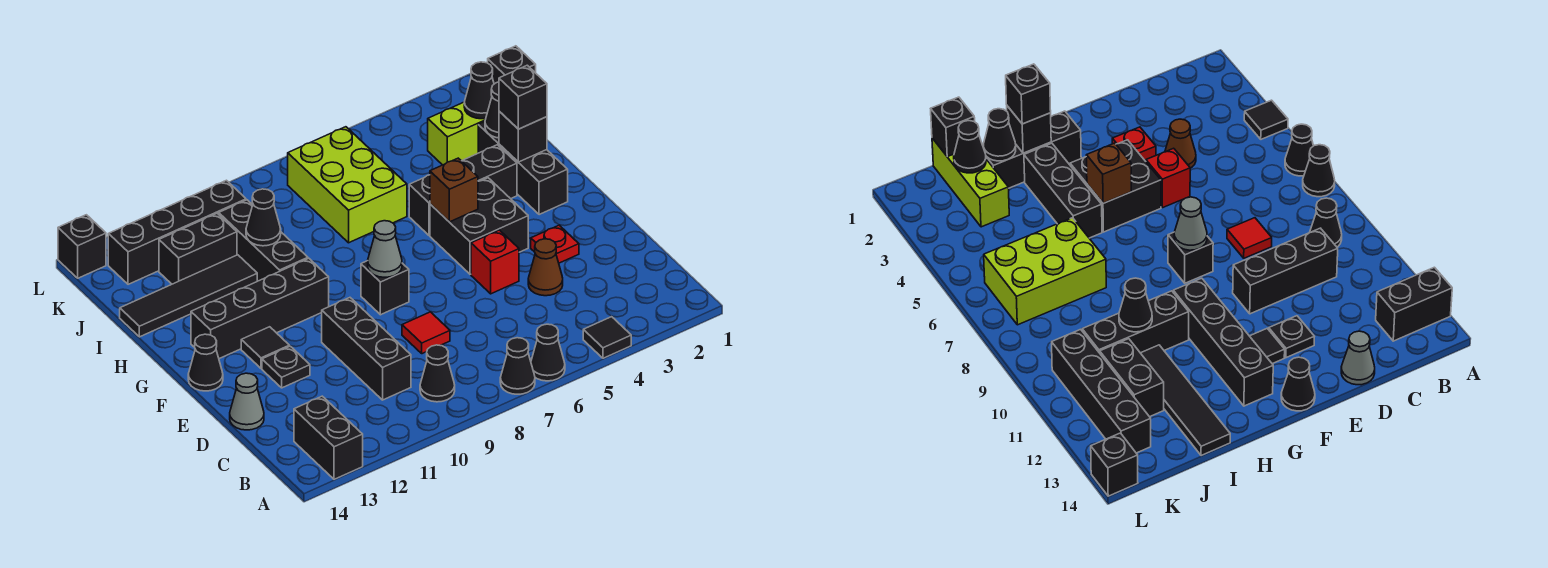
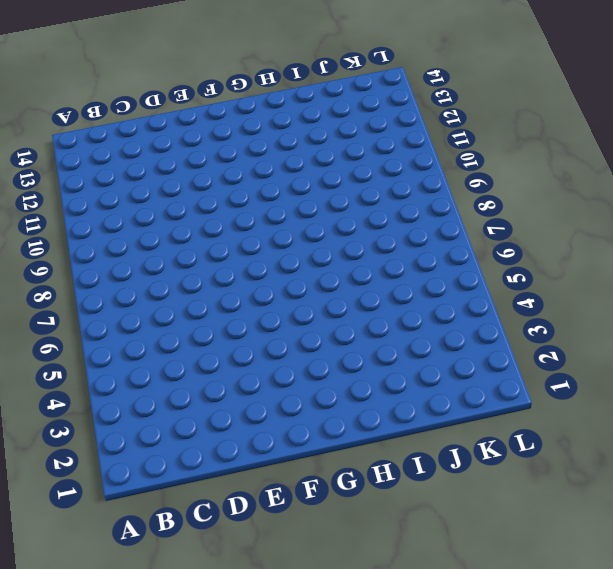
none -> black tile A4 level 1
none -> black cone A6 level 1
none -> black cone A7 level 1
none -> black brick A13:B13 level 1

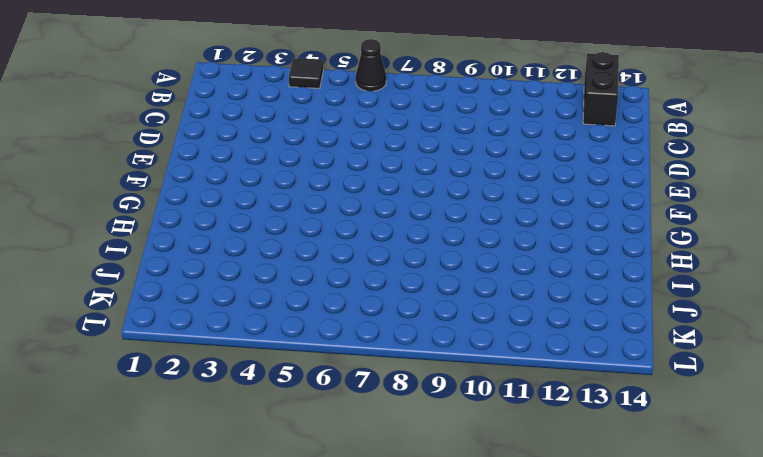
none -> black cone A7 level 1
none -> black cone B9 level 1
none -> black brick C10:E10 level 1
none -> brown cone D4 level 1

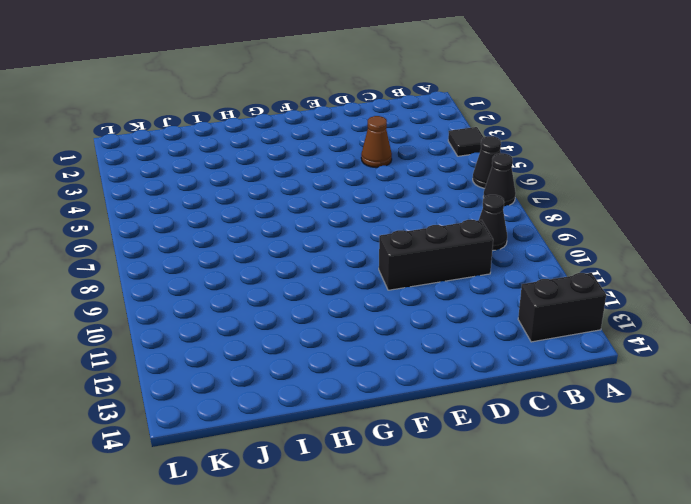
none -> red tile D8 level 1
none -> grey cone D14 level 1
none -> red plate E3 level 1
none -> red brick E5 level 1

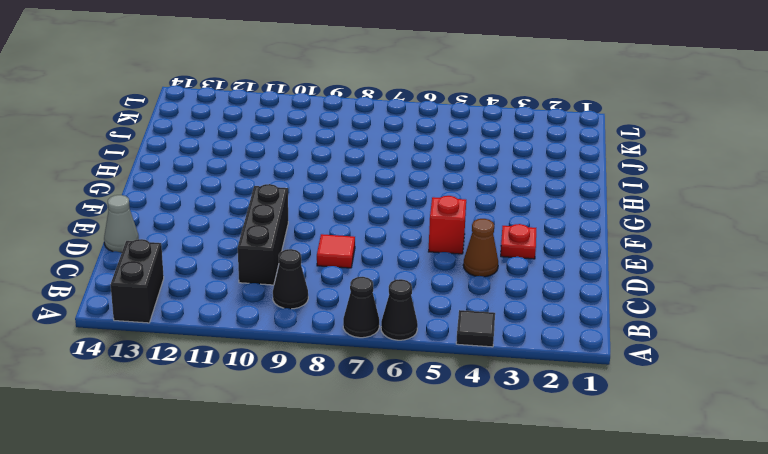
none -> black plate E12 level 1
none -> black brick F4:G5 level 1
none -> black brick F8 level 1
none -> black tile F12 level 1

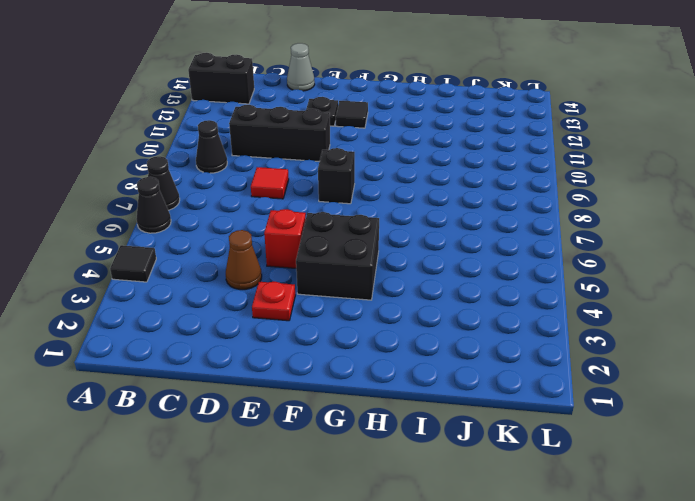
none -> black cone F14 level 1
none -> black brick G2:I2 level 1
none -> black brick G10:G13 level 1
none -> black brick H3:H5 level 1

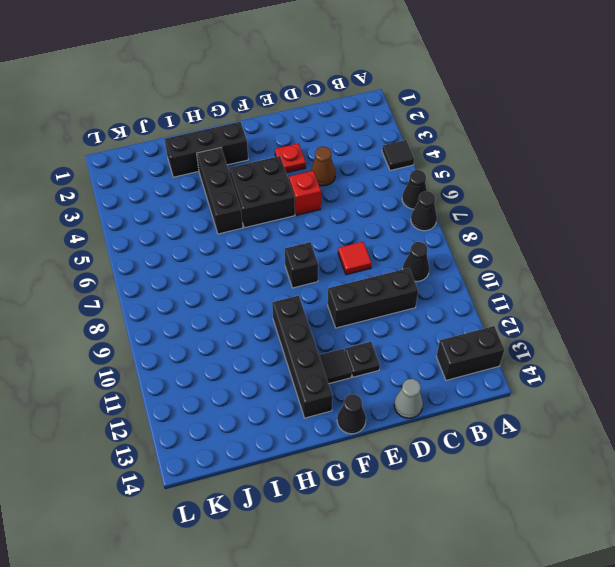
none -> black brick H10:J10 level 1
none -> lime brick I6:K7 level 1
none -> black tile I11:I14 level 1
none -> lime brick J1:J3 level 1

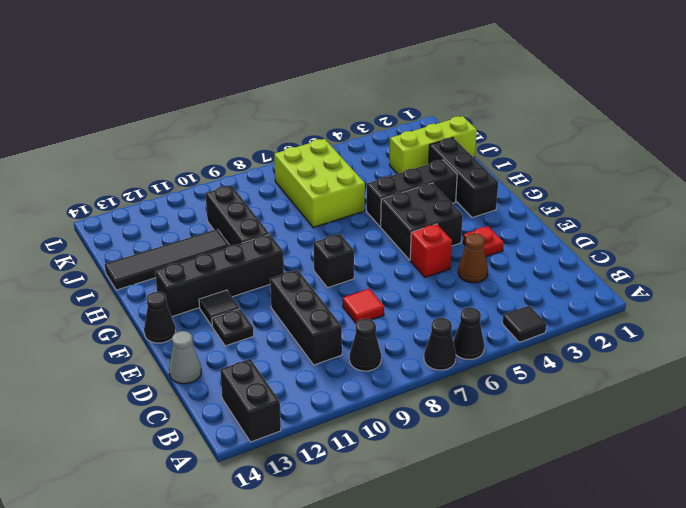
none -> black brick J11:J12 level 1
none -> black brick K10:K13 level 1
none -> black brick L14 level 1
none -> grey cone F8 level 2

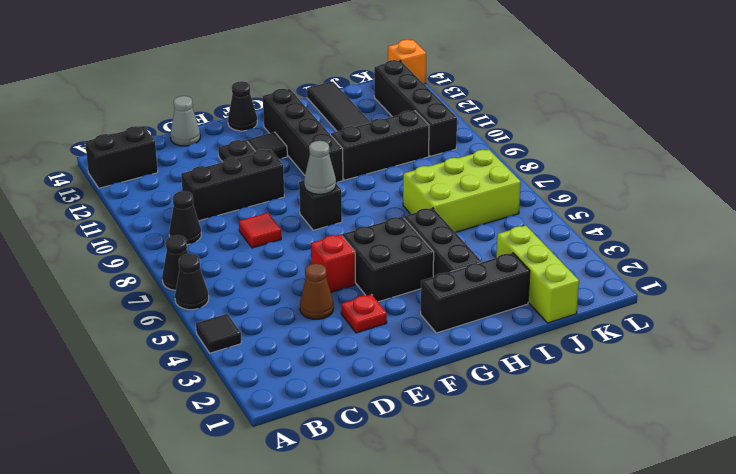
orange brick L14 level 1 -> black brick L14 level 1
none -> black brick J11:J12 level 1
none -> brown brick G5 level 2
none -> black brick H2 level 2
none -> black cone I2 level 2

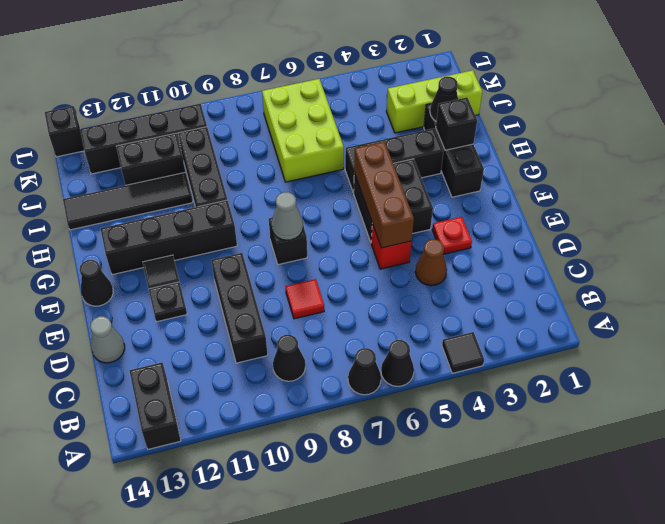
brown brick E5:G5 level 2 -> brown brick G5 level 2
none -> black cone I10 level 2
none -> black brick J1 level 2
none -> black cone J2 level 2
none -> black brick H2 level 3

